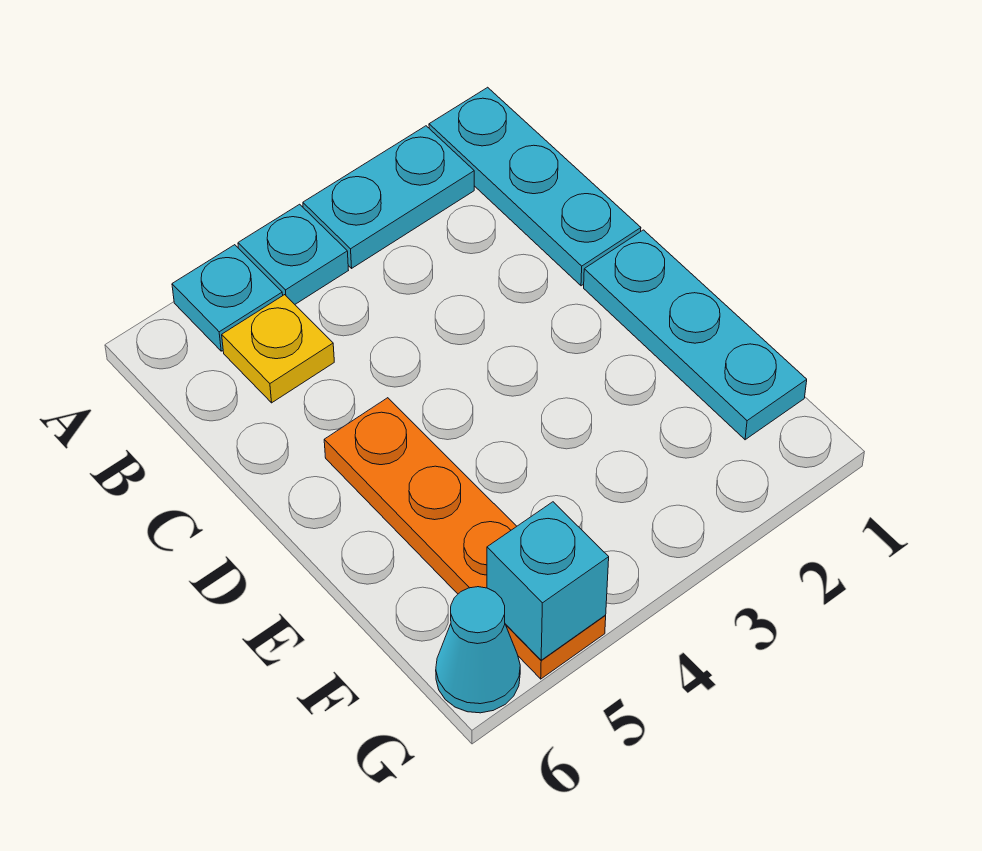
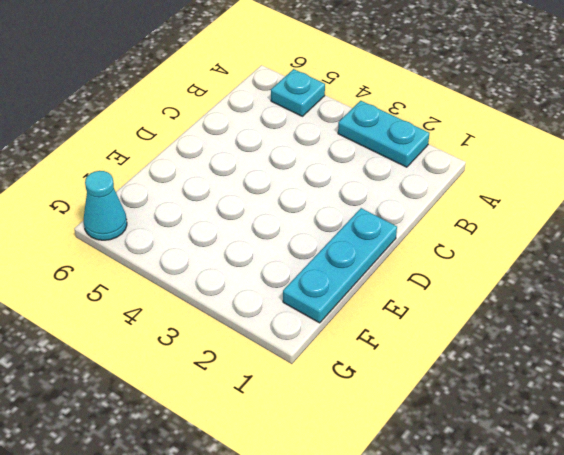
none -> cyan plate A1:C1 level 1
none -> cyan plate A4 level 1

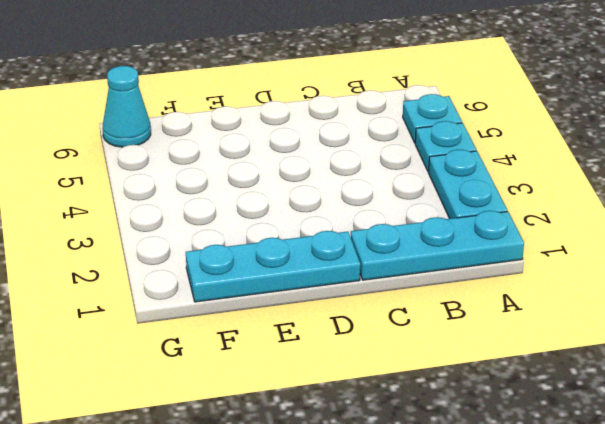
none -> yellow plate B5 level 1
none -> orange plate D5:G5 level 1

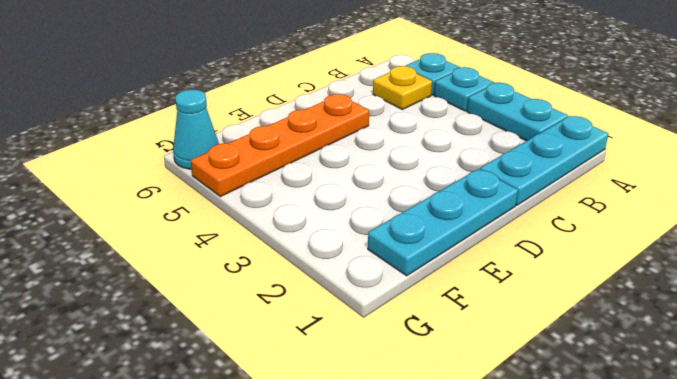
none -> cyan brick G5 level 2

